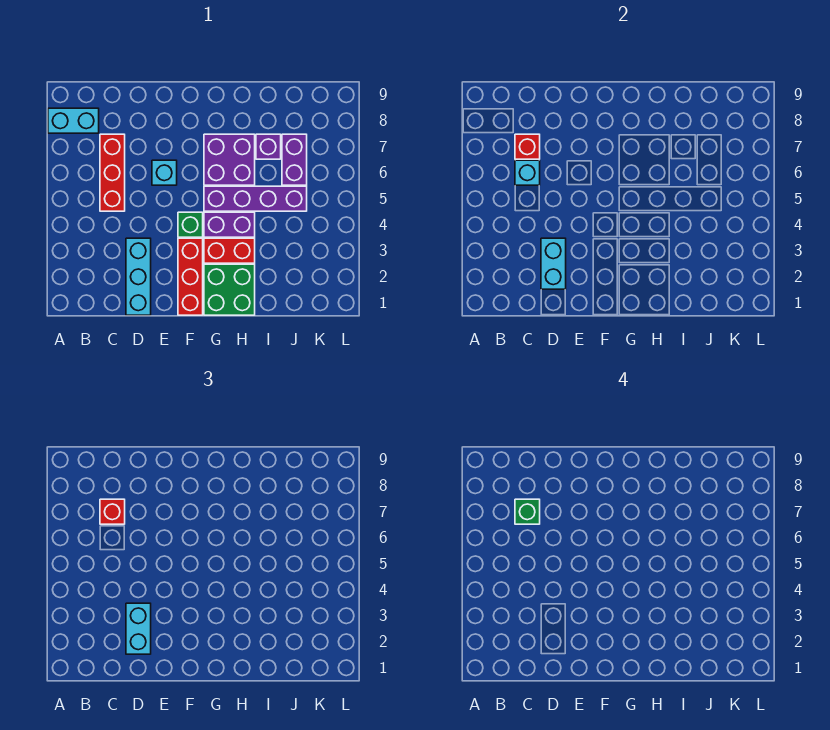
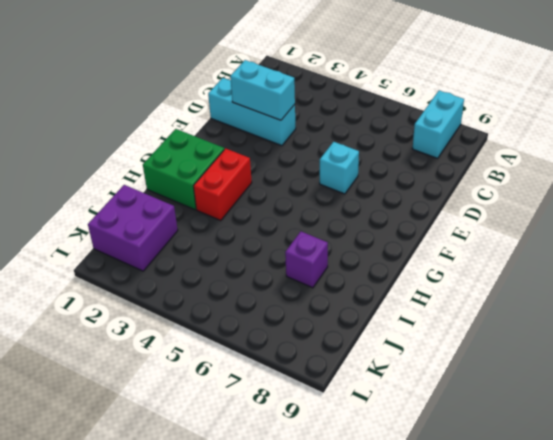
purple brick J1:K2 level 1 -> purple brick G6:H7 level 1
none -> red brick C5:C7 level 1
none -> red brick F1:F3 level 1
none -> green brick F4 level 1

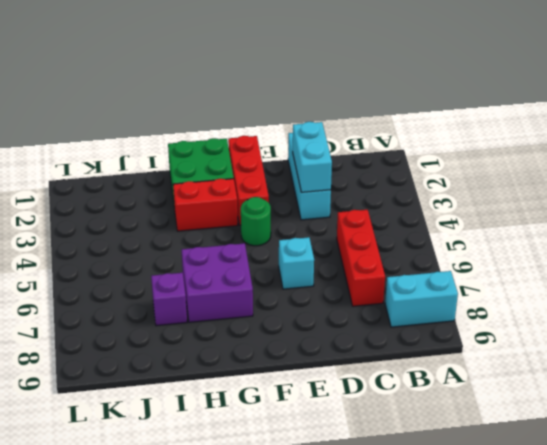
green round brick F4 level 1 -> green brick F4 level 1
none -> purple brick G4:H4 level 1
none -> purple brick G5:J5 level 1
none -> purple brick J6:J7 level 1

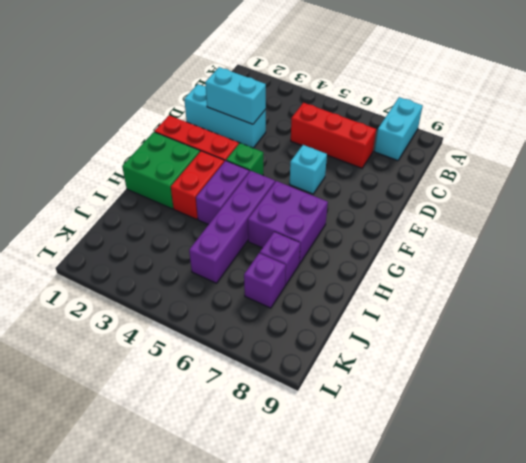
purple brick J7 level 1 -> purple brick J6:J7 level 1
none -> cyan brick C6 level 2
none -> red brick C7 level 2
none -> red brick C7 level 3

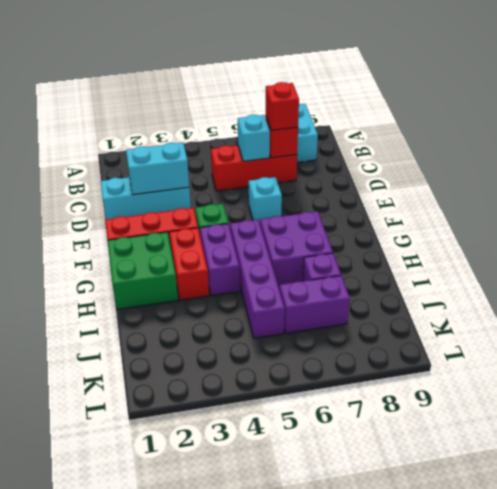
none -> cyan brick D2:D3 level 3
none -> green brick C7 level 4

